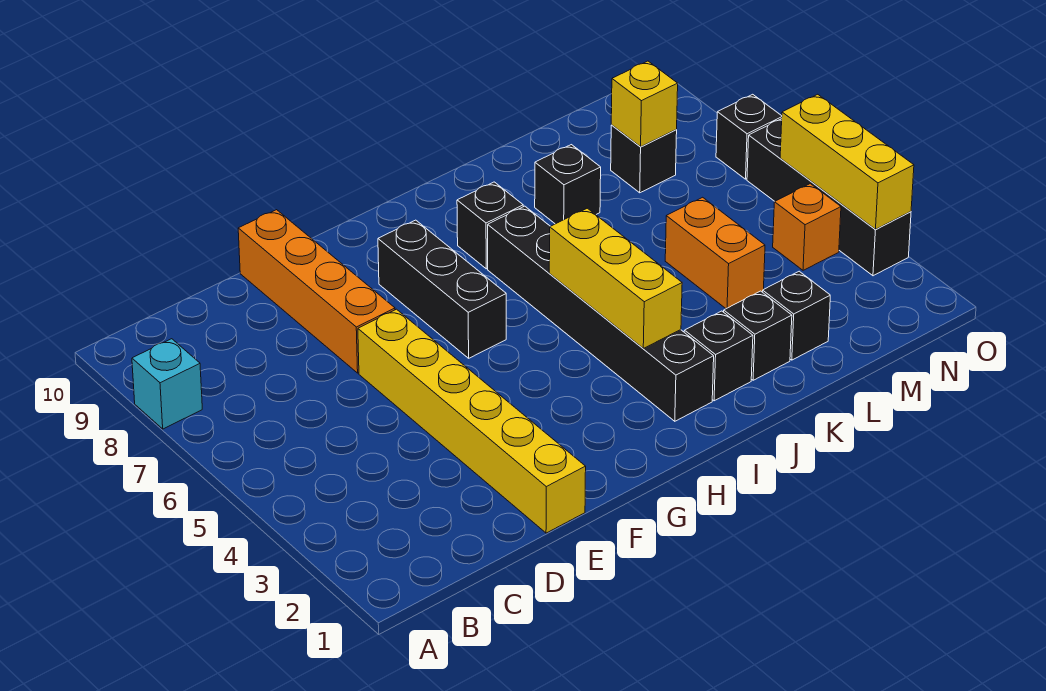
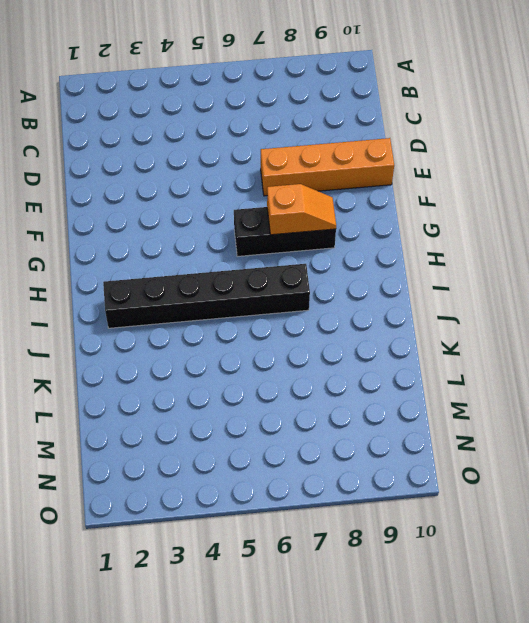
orange slope G7:G8 level 2 top 7 -> none
none -> cyan brick A8 level 1
none -> yellow brick E1:E6 level 1
none -> black brick I8 level 1

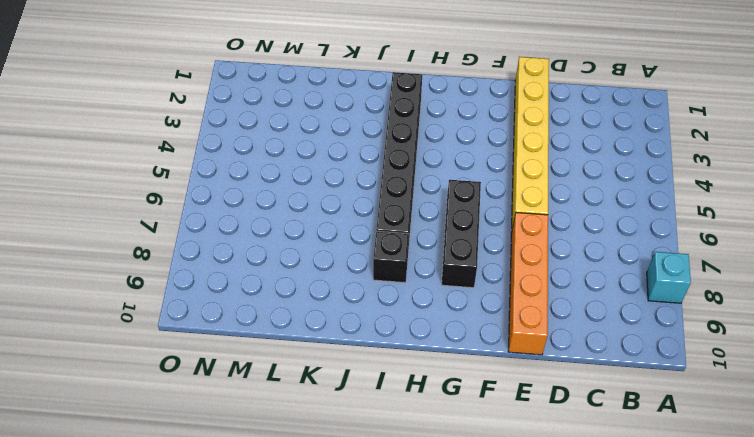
none -> black brick J2 level 1
none -> black brick K2 level 1
none -> black brick K8 level 1

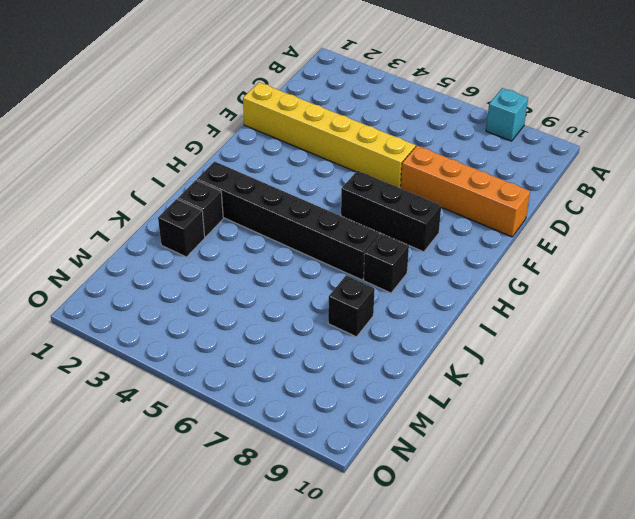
none -> black brick L2 level 1
none -> orange brick L4:L5 level 1
none -> black brick M8 level 1

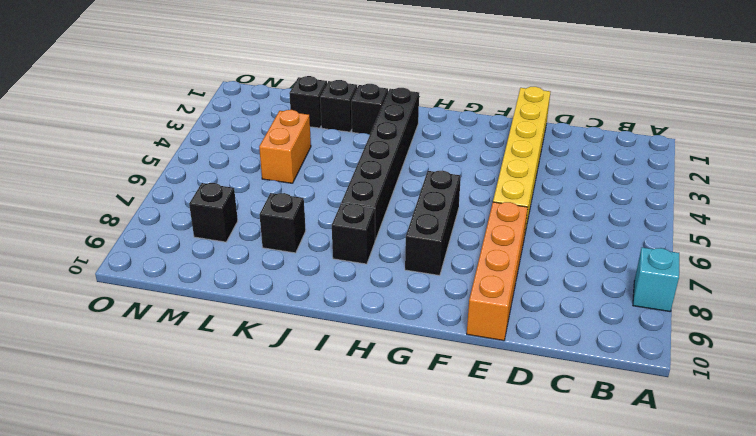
none -> orange brick N4 level 1
none -> black brick O3:O6 level 1
none -> black brick O7 level 1

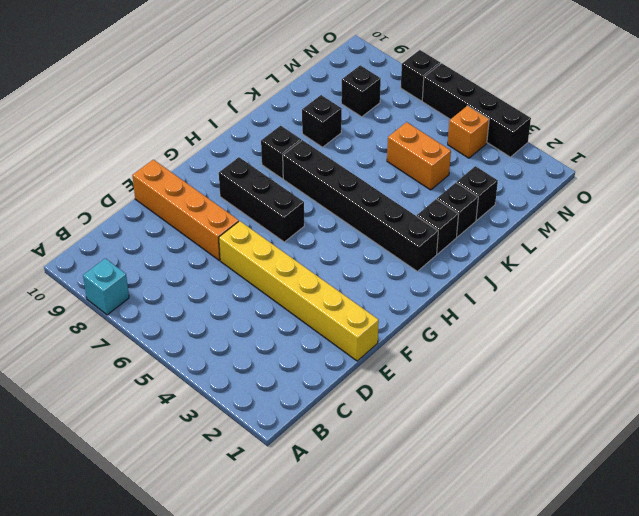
none -> yellow brick I3:I5 level 2
none -> yellow brick M8 level 2
none -> yellow brick O3:O5 level 2

